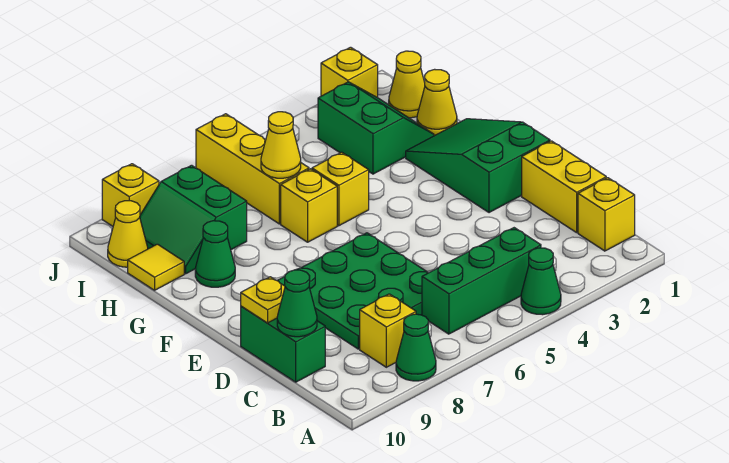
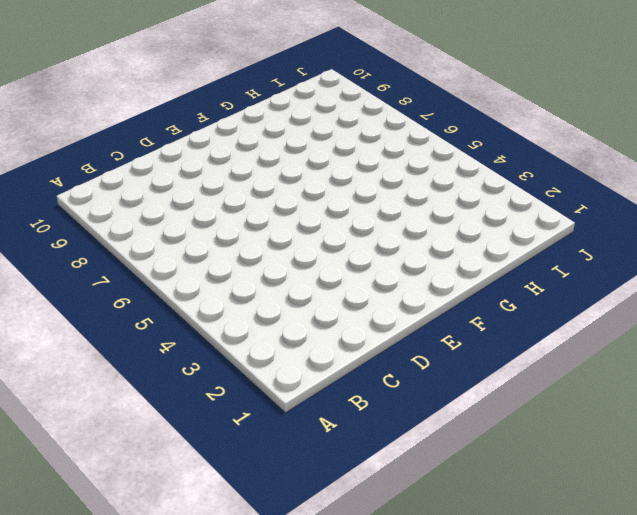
none -> green cone A4 level 1
none -> green cone A8 level 1
none -> yellow brick B1 level 1

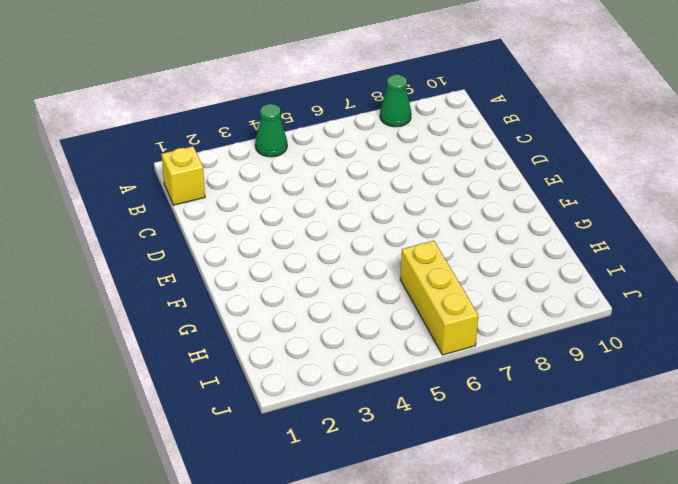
none -> green brick B4:B6 level 1
none -> yellow brick B8 level 1
none -> yellow brick C1:D1 level 1

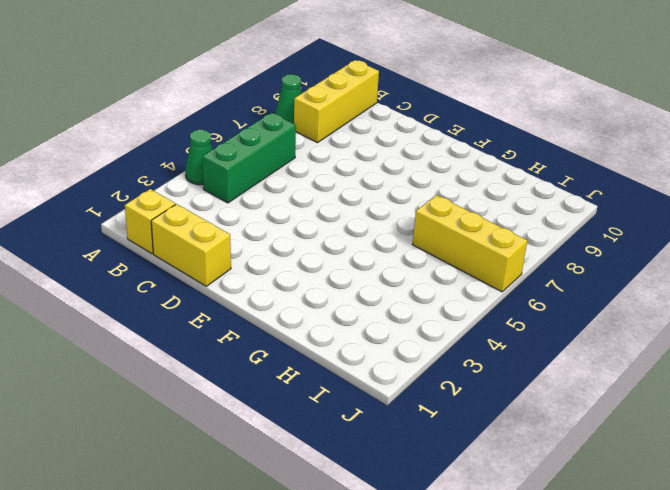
yellow brick B8:B10 level 1 -> yellow brick B8 level 1
none -> green plate C6:E8 level 1
none -> green brick C10:D10 level 1
none -> green slope E1:G2 level 1 top E

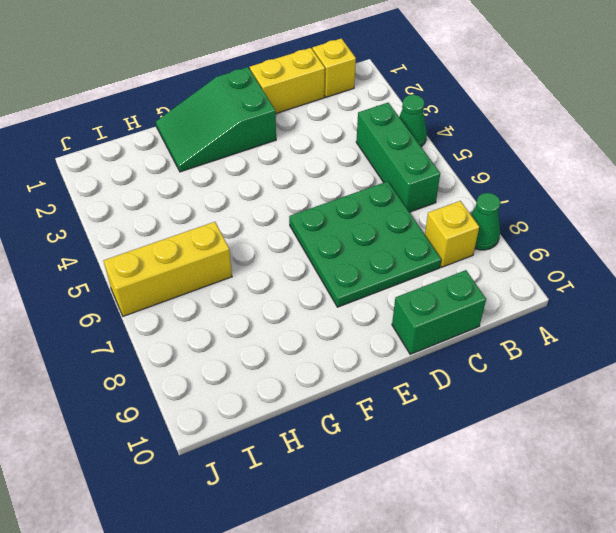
none -> yellow brick G5 level 1
none -> yellow brick G6 level 1
none -> green cone G9 level 1

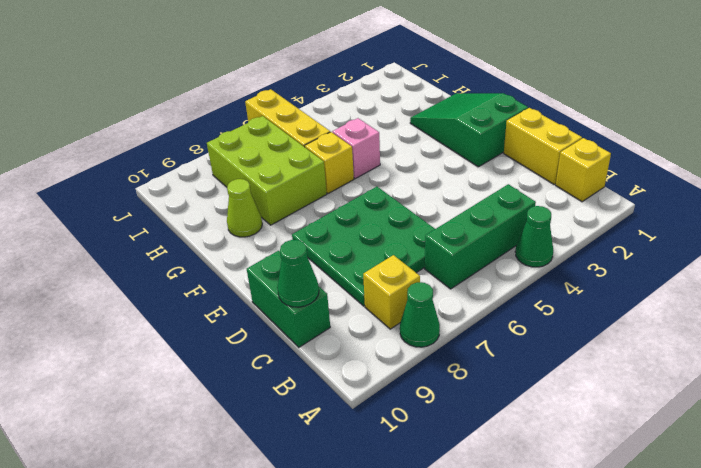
pink brick G5 level 1 -> yellow brick G5 level 1
lime brick G7:I8 level 1 -> green slope H8:I9 level 1 top 8
lime cone G9 level 1 -> green cone G9 level 1
none -> yellow cone H1 level 1
none -> green slope H2:I3 level 1 top 3
none -> yellow tile H10 level 1

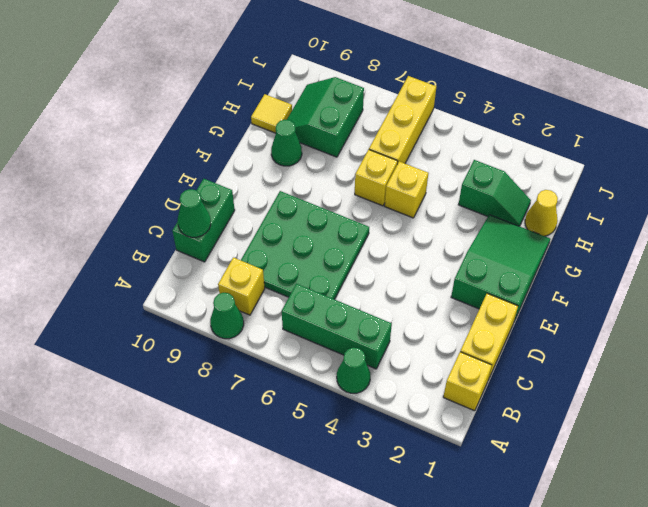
green slope H2:H3 level 1 top 3 -> green slope H2:I3 level 1 top 3
none -> yellow cone I1 level 1
none -> yellow cone I10 level 1
none -> yellow brick J2 level 1

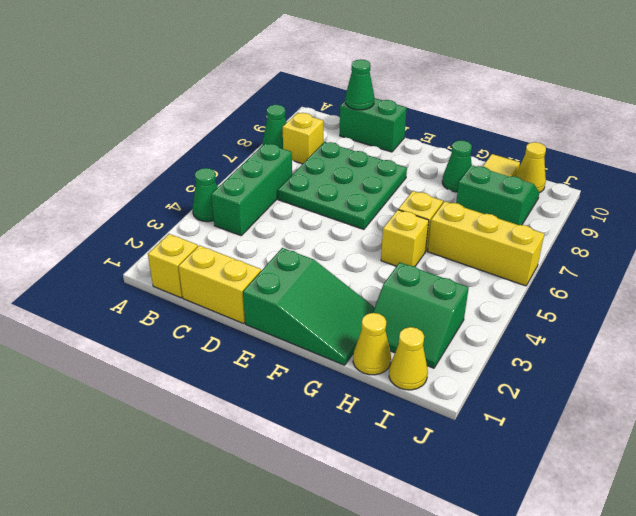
none -> yellow brick J2 level 1
none -> yellow brick J9 level 1
none -> yellow plate D10 level 2

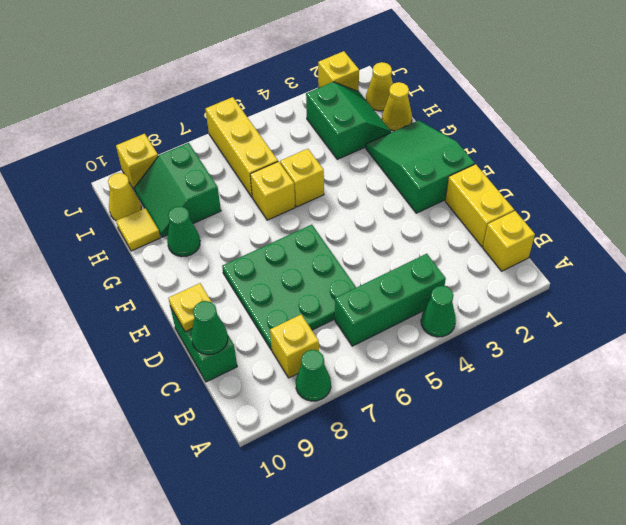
none -> yellow cone H6 level 2

